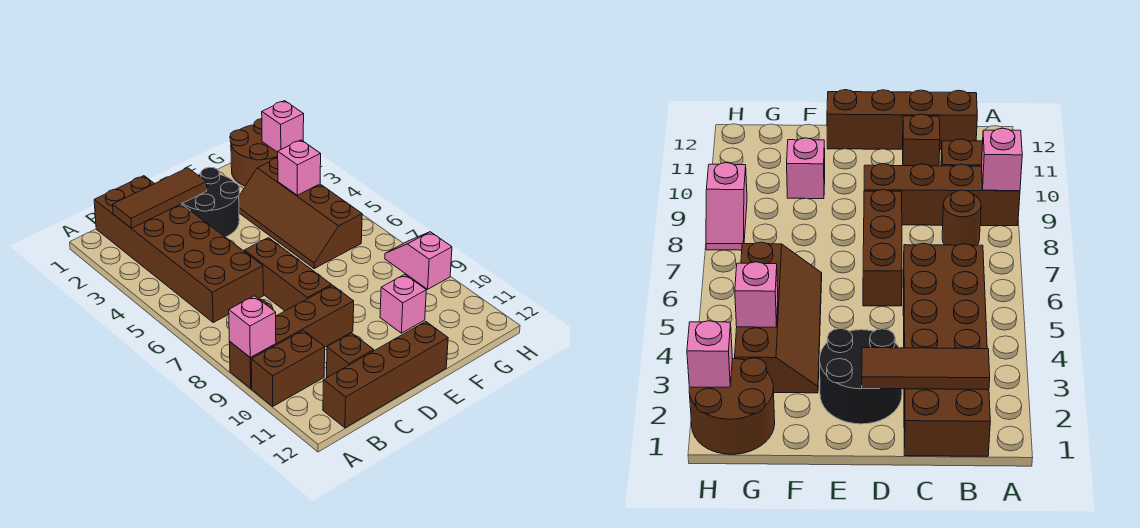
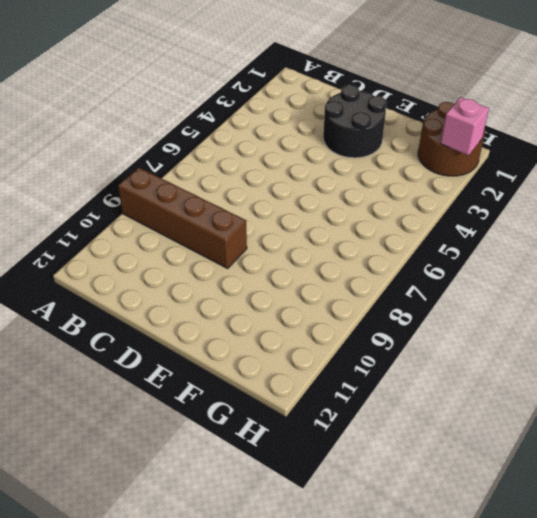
none -> brown brick A10:B10 level 1
none -> brown brick B1:C6 level 1
none -> brown round brick B8 level 1

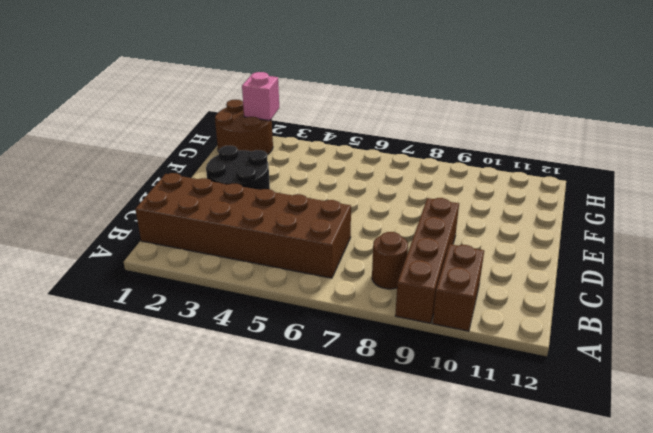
none -> brown brick B12:E12 level 1
none -> brown brick C11 level 1
none -> brown brick D6:D8 level 1

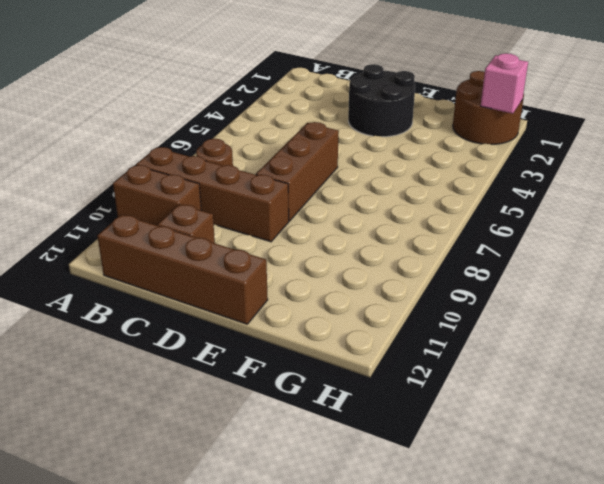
none -> brown brick B1:C6 level 1
none -> brown slope F3:G6 level 1 top G
none -> pink brick F10 level 1

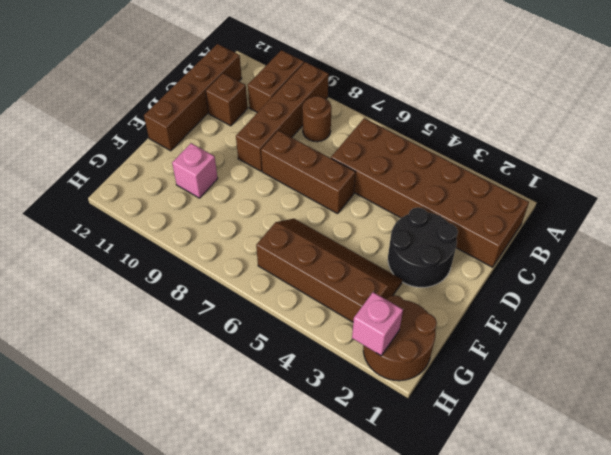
none -> pink slope H8:H9 level 1 top 9
none -> pink brick A9 level 2
none -> brown tile B2:D2 level 2

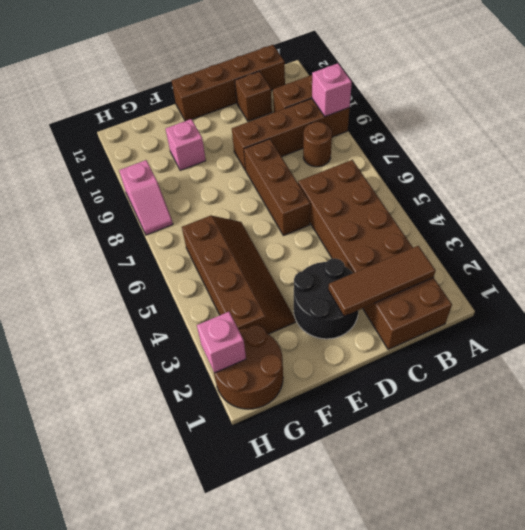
none -> pink brick G4 level 2

